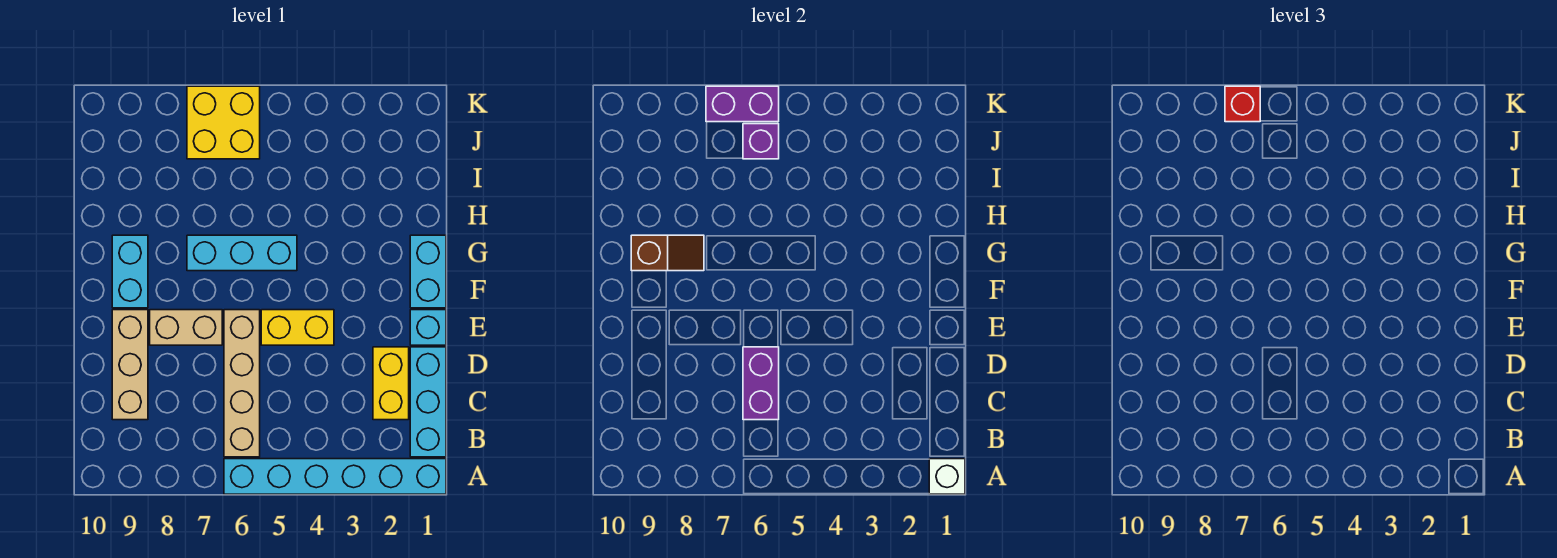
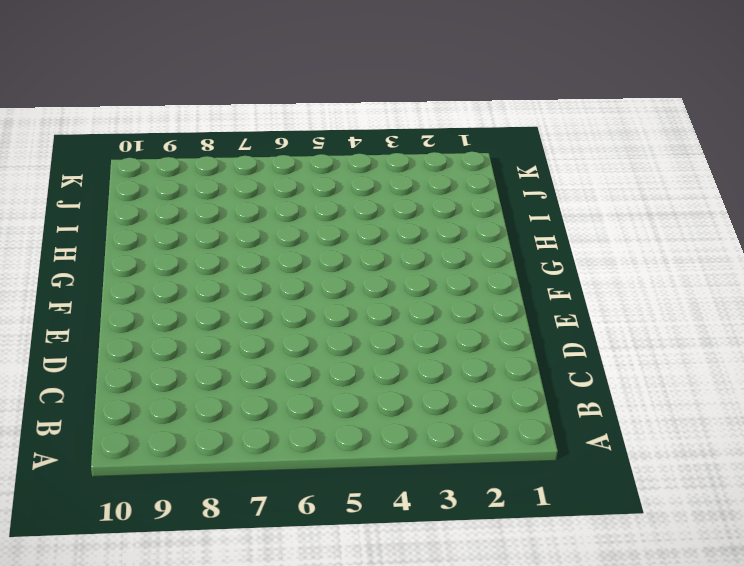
none -> cyan brick A1:A6 level 1
none -> cyan brick B1:D1 level 1
none -> tan brick B6:E6 level 1

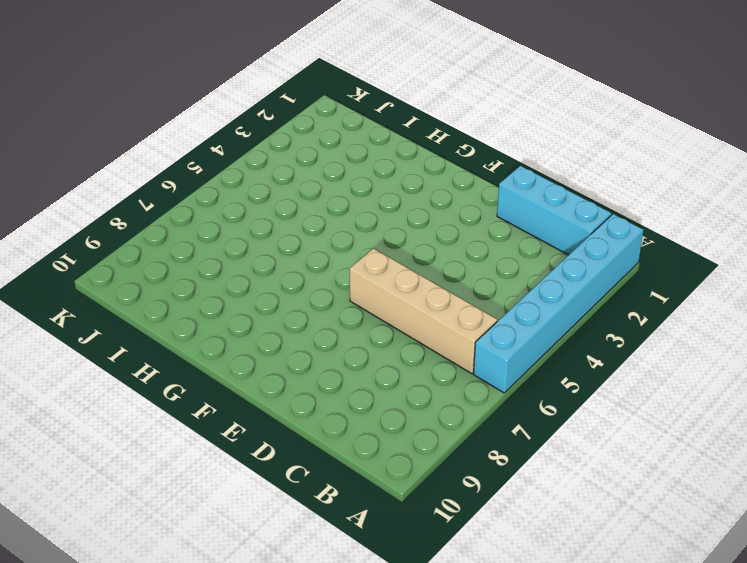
none -> yellow brick C2:D2 level 1
none -> tan brick C9:E9 level 1
none -> cyan brick E1 level 1

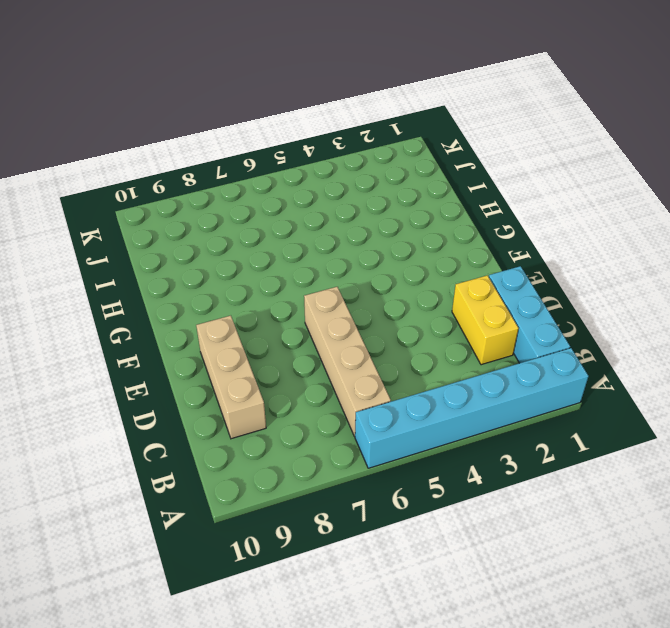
none -> cyan brick E1 level 1
none -> yellow brick E4:E5 level 1
none -> tan brick E7:E8 level 1

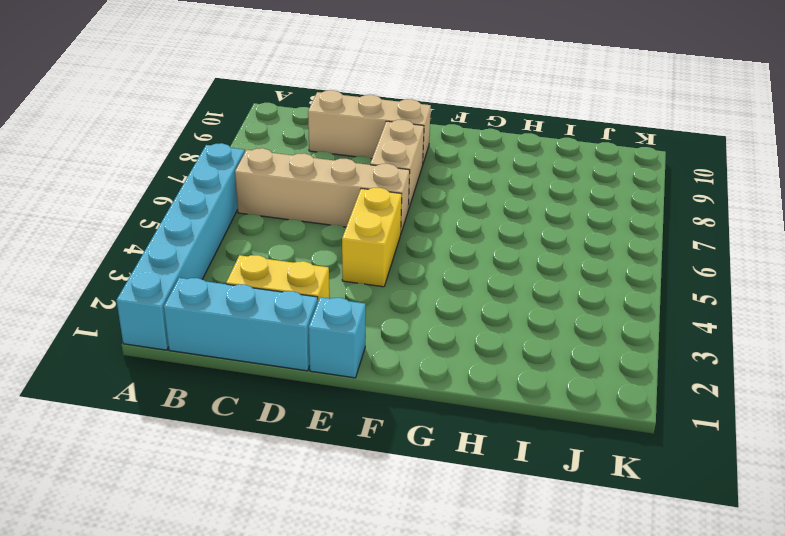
none -> cyan brick F1:G1 level 1
none -> cyan brick F9:G9 level 1
none -> cyan brick G5:G7 level 1

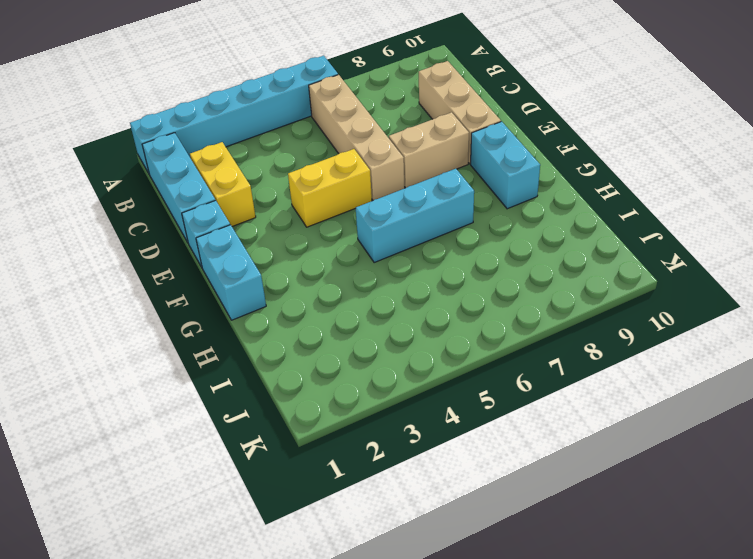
none -> yellow brick J6:K7 level 1
none -> white brick A1 level 2
none -> purple brick C6:D6 level 2

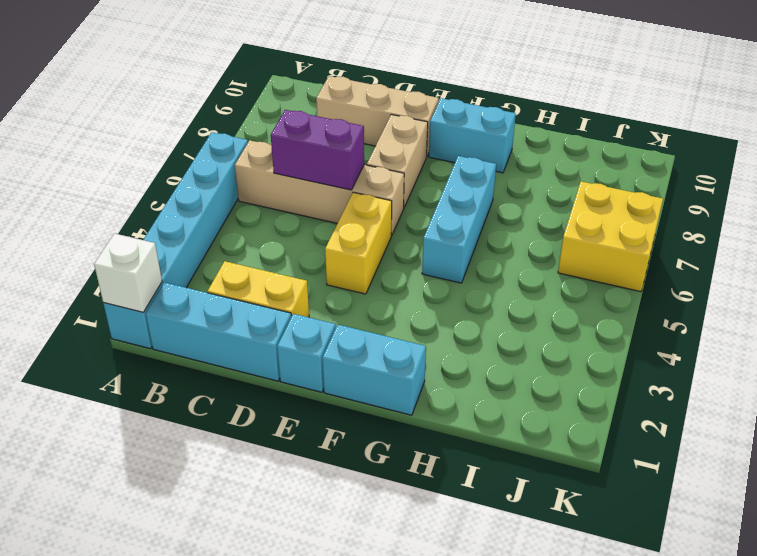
none -> brown slope G8:G9 level 2 top 9
none -> purple brick J6 level 2
none -> purple brick K6:K7 level 2

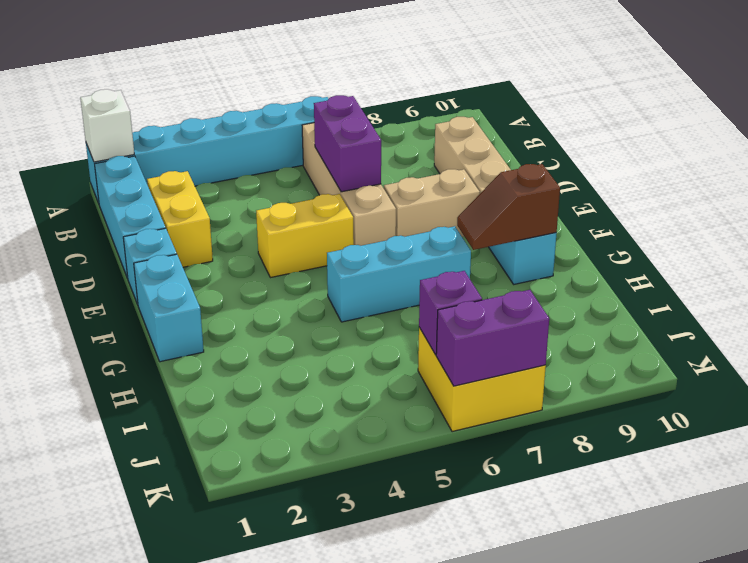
none -> red brick K7 level 3

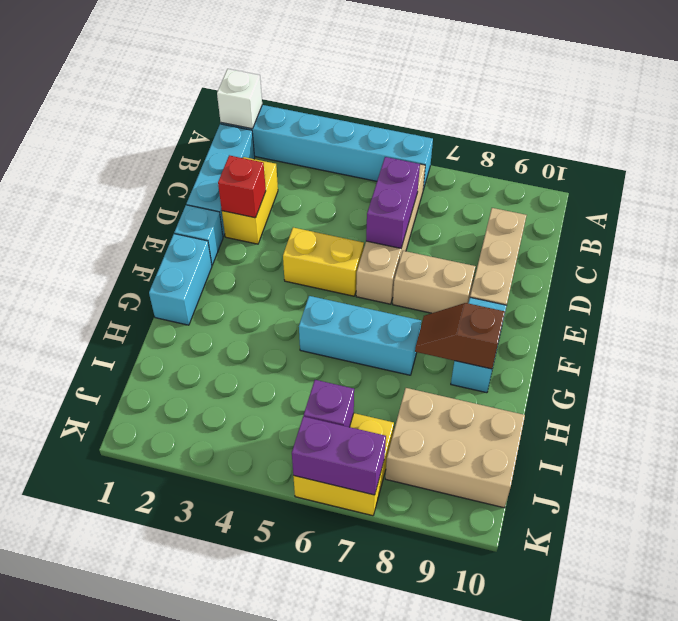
red brick D2 level 2 -> red brick K7 level 3
tan brick I8:J10 level 1 -> none

